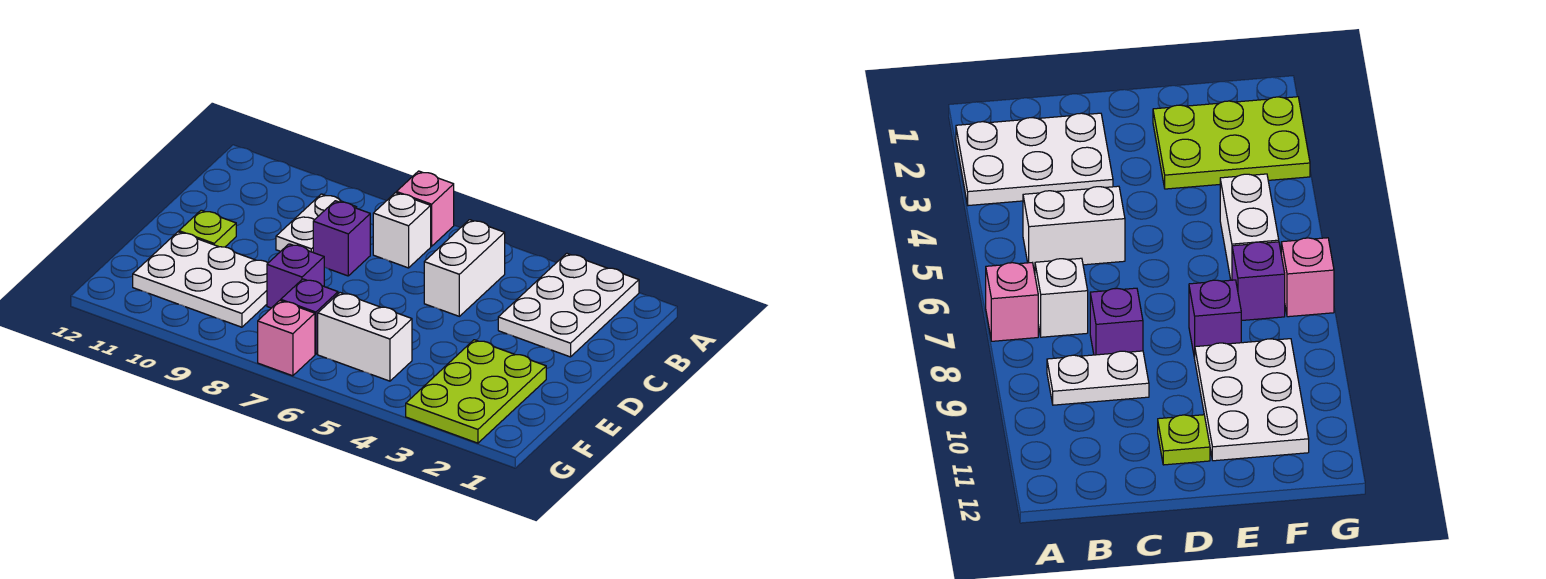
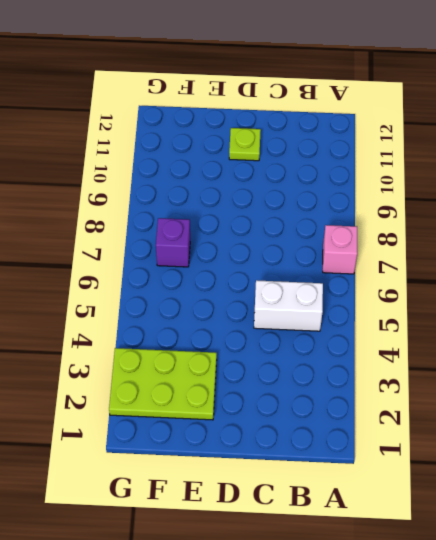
none -> white plate A2:C3 level 1
none -> white brick B7 level 1
none -> white plate B9:C9 level 1

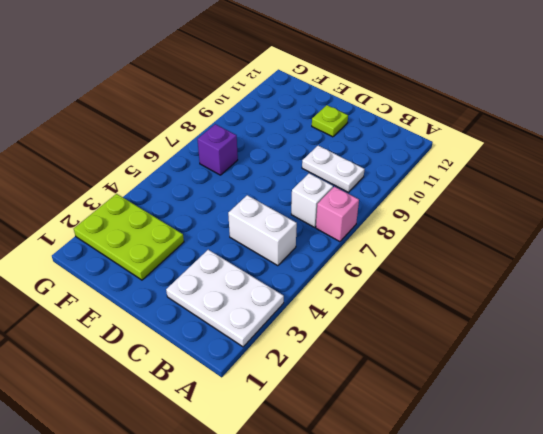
none -> purple brick C8 level 1
none -> purple brick E8 level 1
none -> white plate E9:F11 level 1

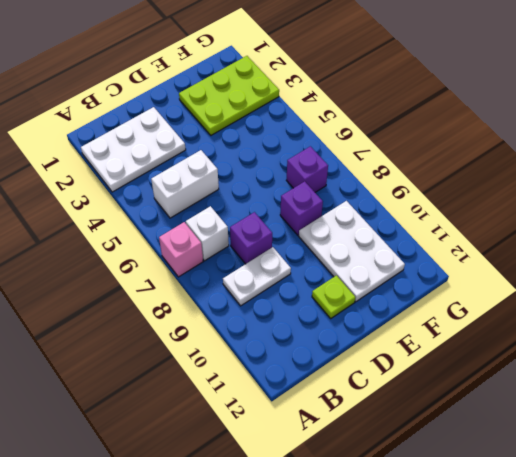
none -> white brick F5:F6 level 1
none -> pink brick G7 level 1

